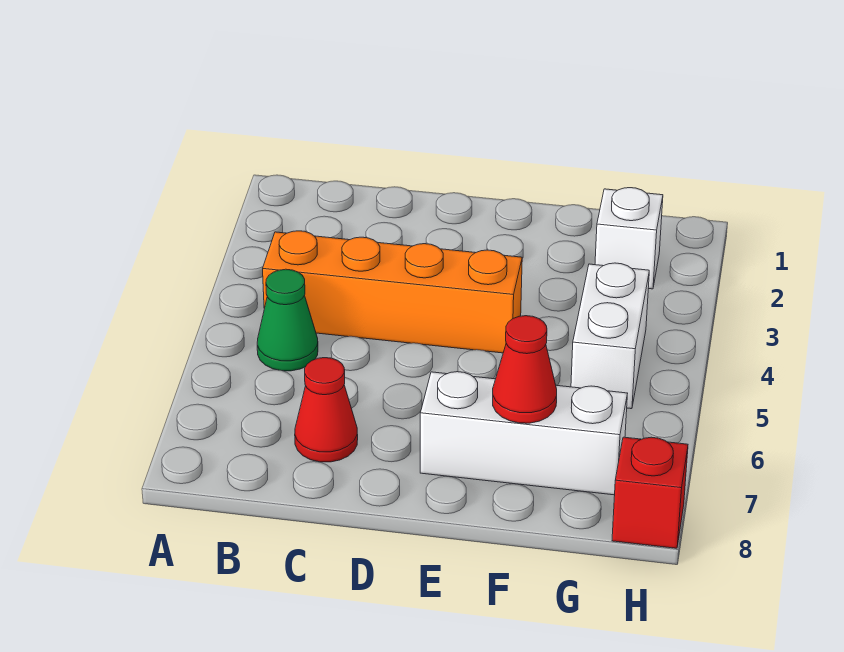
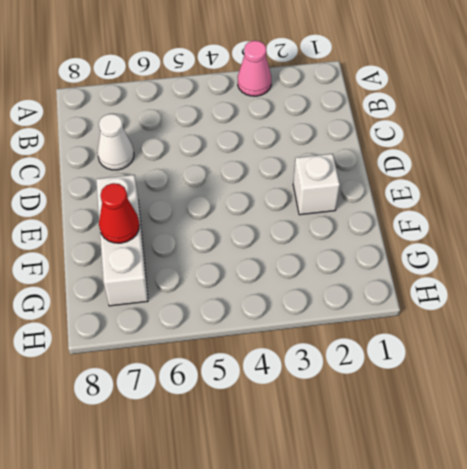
pink cone A3 level 1 -> none
white cone C7 level 1 -> red cone C7 level 1
white brick E2 level 1 -> white brick G2 level 1
none -> orange brick B4:E4 level 1
none -> green cone B5 level 1

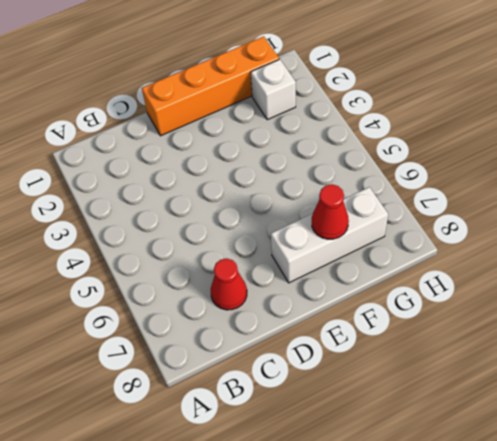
orange brick D1:G1 level 1 -> orange brick B4:E4 level 1
none -> green cone B5 level 1
none -> white brick G4:G5 level 1

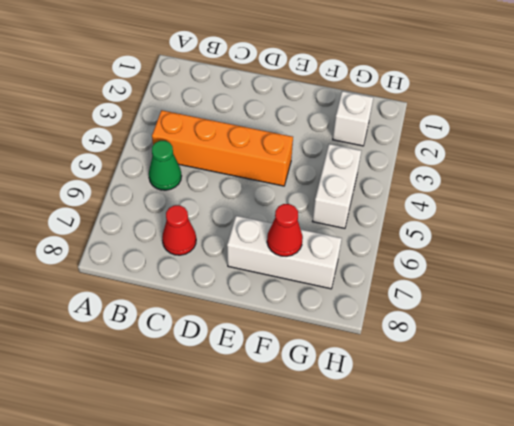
none -> red brick H8 level 1

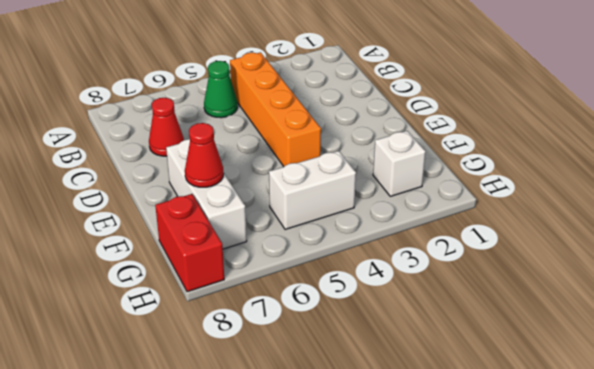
red brick G8:H8 level 1 -> red brick H8 level 1

